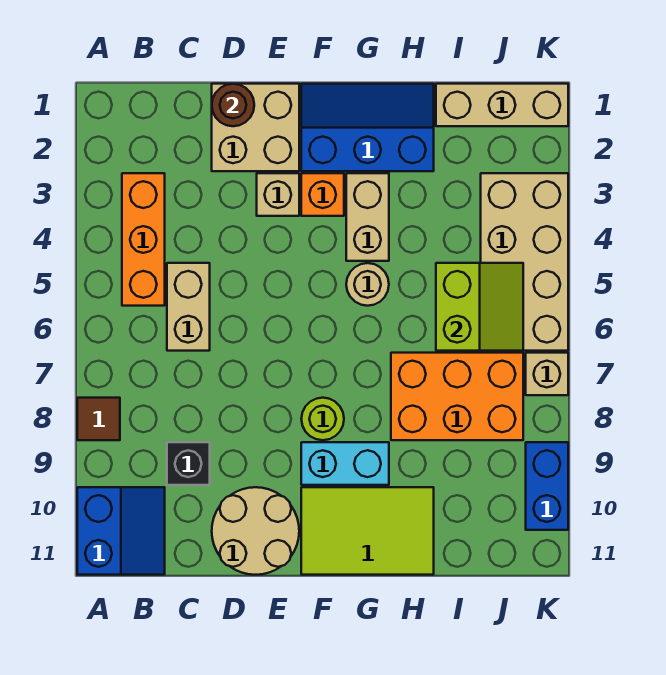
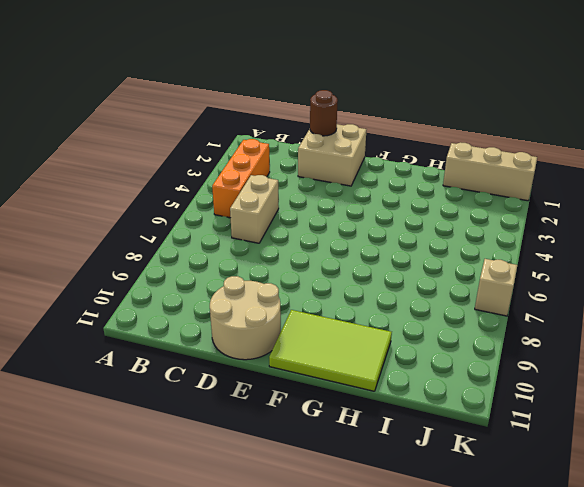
none -> brown tile A8 level 1
none -> blue slope A10:B11 level 1 top A
none -> black brick C9 level 1

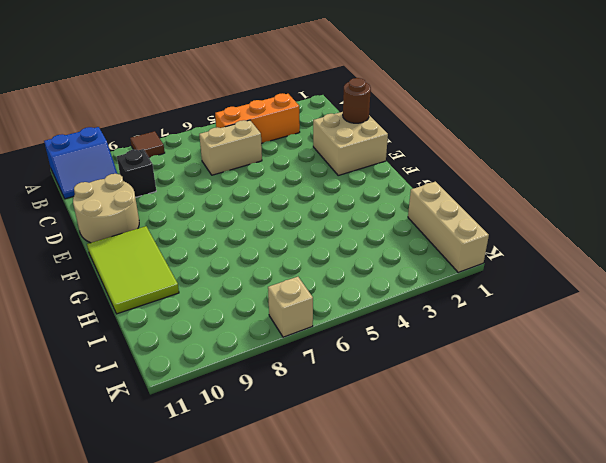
none -> tan brick E3 level 1
none -> blue slope F1:H2 level 1 top 2
none -> orange brick F3 level 1

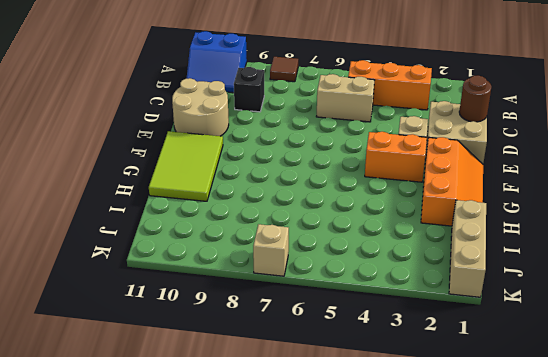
orange slope F1:H2 level 1 top 2 -> blue slope F1:H2 level 1 top 2
orange brick F3:F4 level 1 -> orange brick F3 level 1
none -> lime round brick F8 level 1
none -> cyan brick F9:G9 level 1
none -> tan brick G3:G4 level 1

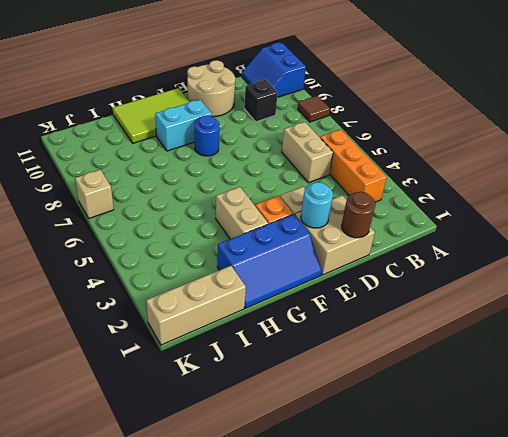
cyan round brick E2 level 2 -> none
blue round brick F8 level 1 -> lime round brick F8 level 1
none -> tan round brick G5 level 1
none -> orange brick H7:J8 level 1
none -> tan brick J3:K6 level 1

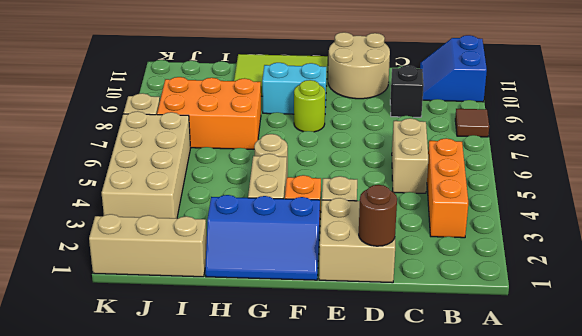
none -> blue brick K9:K10 level 1
none -> lime slope I5:J6 level 2 top I

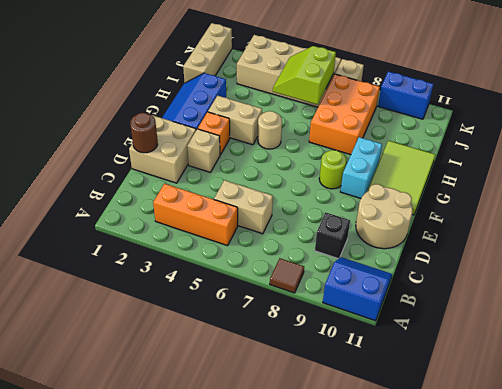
lime slope I5:J6 level 2 top 6 -> lime slope I5:J6 level 2 top I

